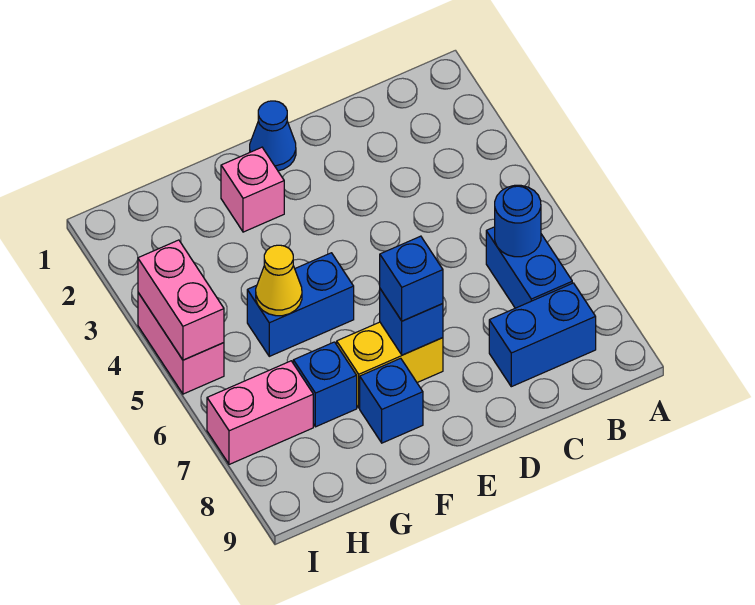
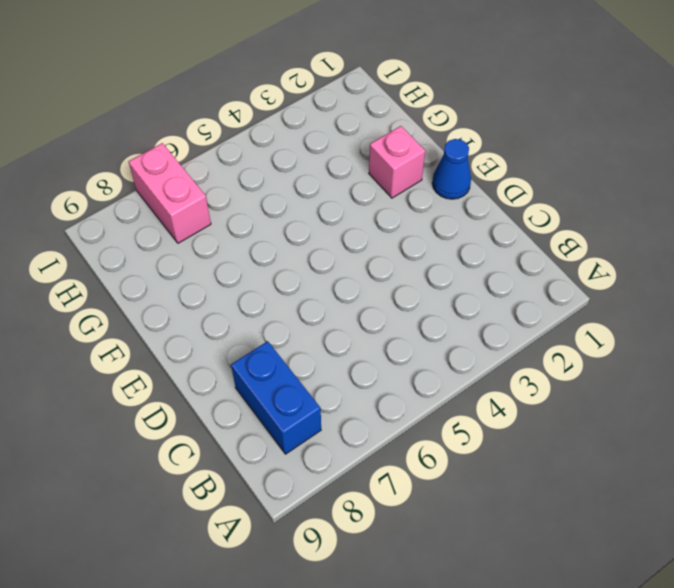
none -> blue brick B6:B7 level 1
none -> yellow brick E7:F7 level 1
none -> blue brick F5:G5 level 1

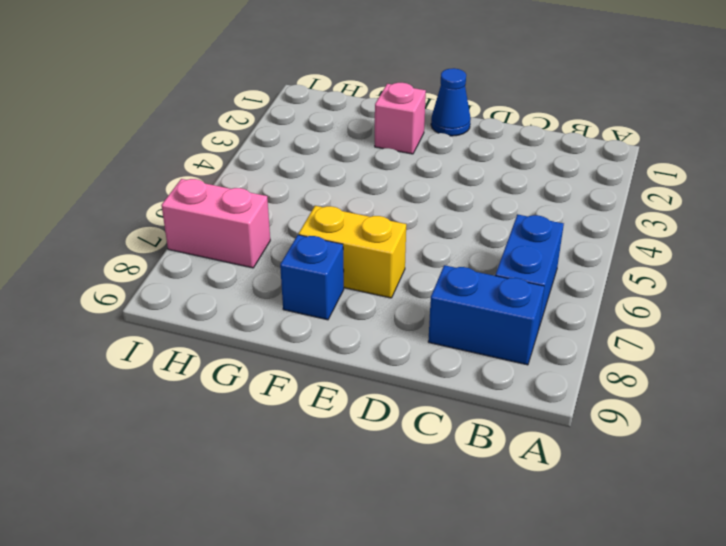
none -> blue brick F5:G5 level 1
none -> blue brick G7 level 1
none -> pink brick I4:I5 level 1

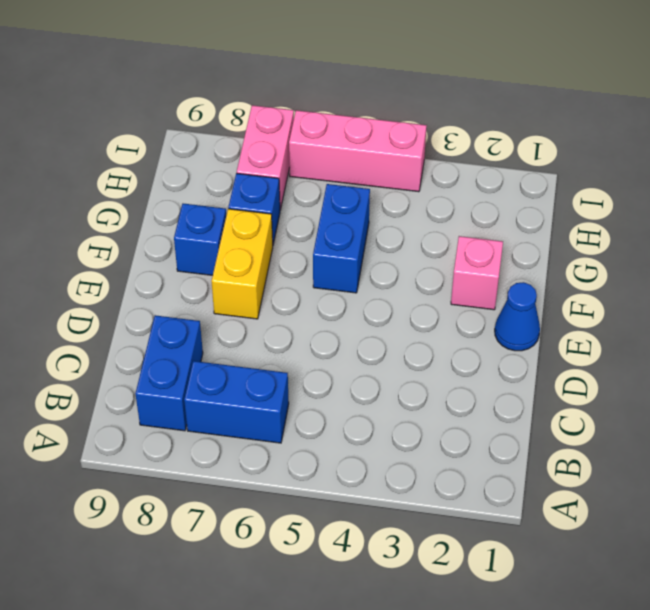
pink brick I4:I6 level 1 -> pink brick I4:I5 level 1
none -> blue round brick B6 level 2
none -> blue brick E7 level 2
none -> yellow cone G5 level 2

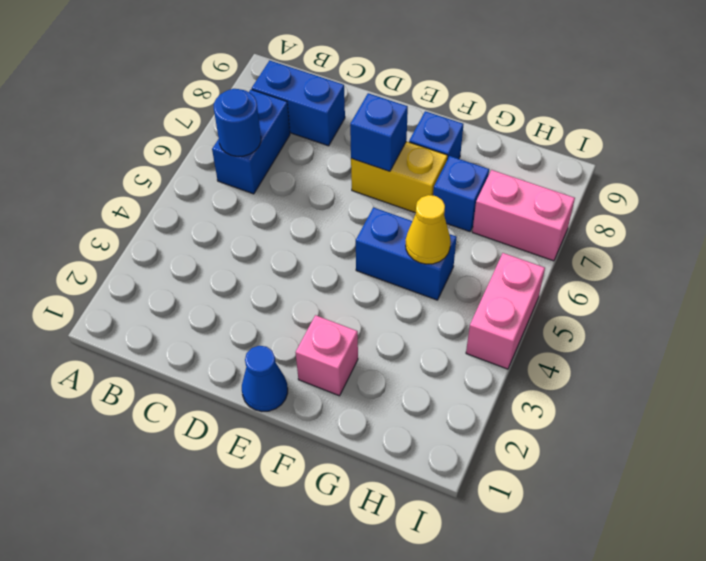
none -> pink brick I4:I5 level 2
none -> blue brick E7 level 3

